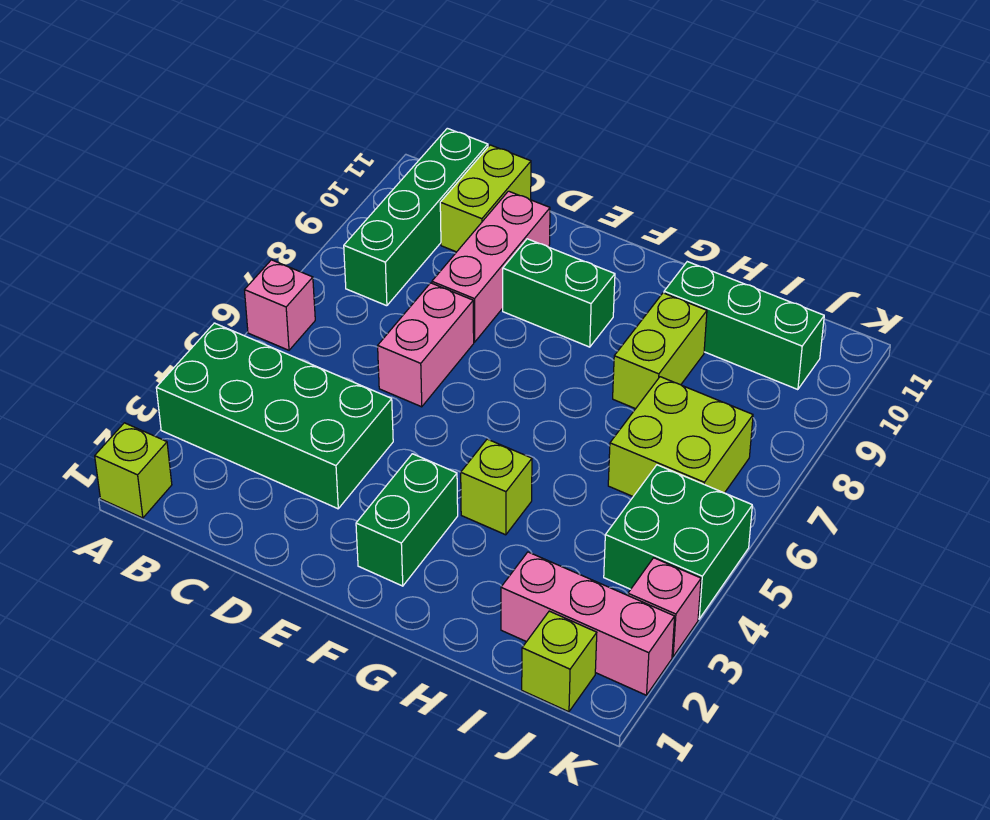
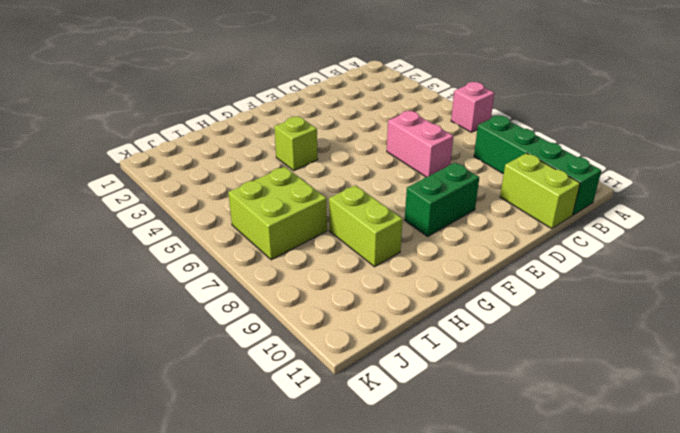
none -> lime brick A1 level 1
none -> green brick A3:D4 level 1
none -> pink brick D8:D10 level 1

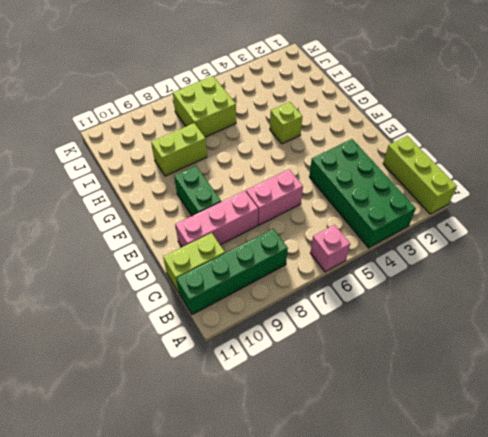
lime brick A1:C1 level 1 -> lime brick A1 level 1
none -> green brick F2:F3 level 1
none -> green brick H10:J10 level 1
none -> pink brick I2:K2 level 1

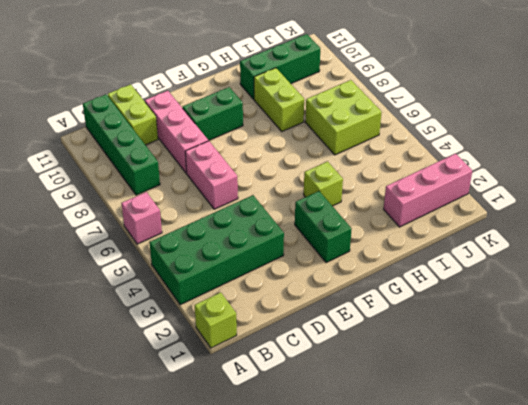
none -> lime brick J1 level 1
none -> green brick J4:K5 level 1
none -> pink brick K3 level 1

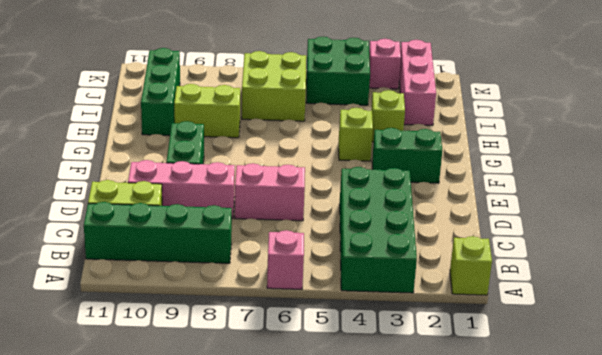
lime brick H3 level 1 -> lime brick J1 level 1

